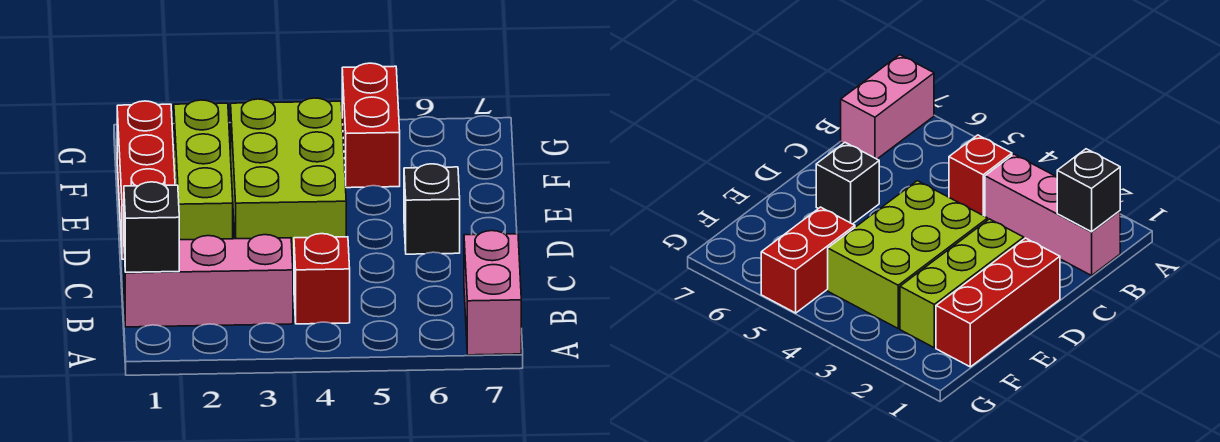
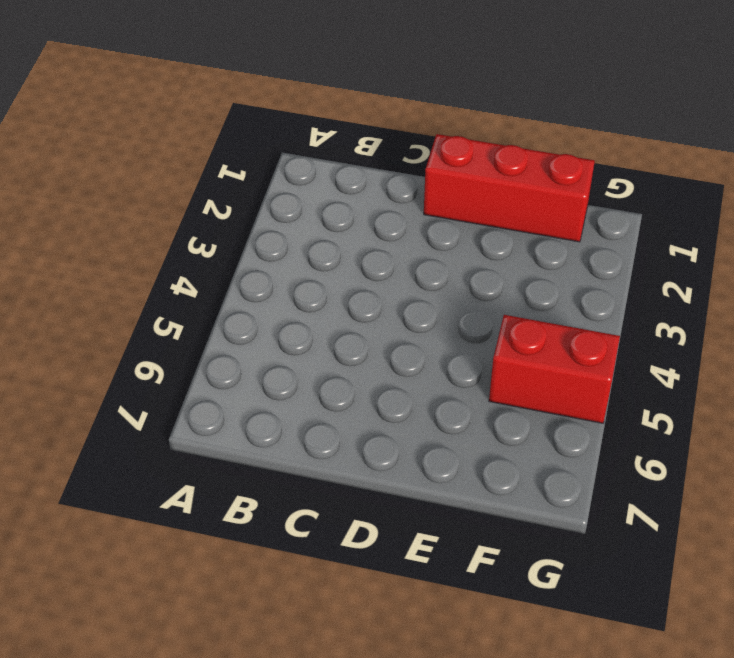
none -> pink brick A7:B7 level 1
none -> pink brick B1:B3 level 1

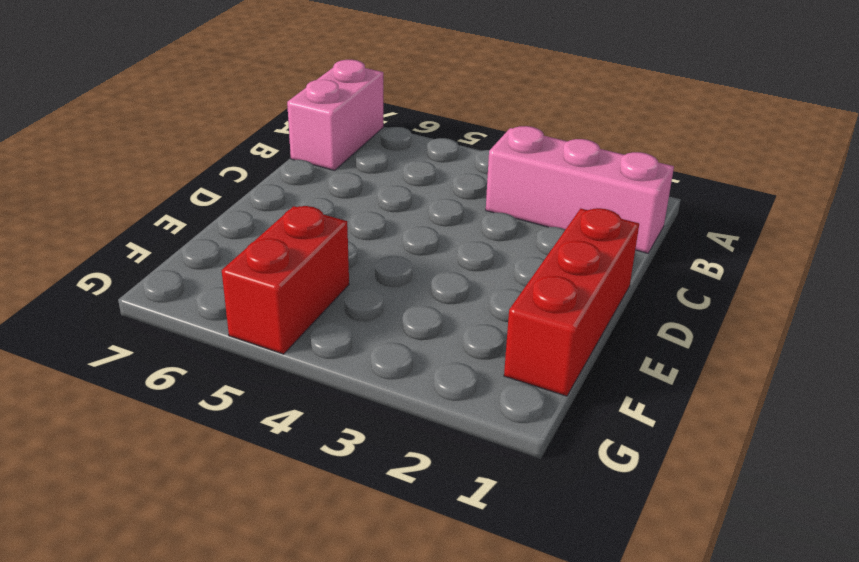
none -> red brick B4 level 1
none -> lime brick D2:F2 level 1

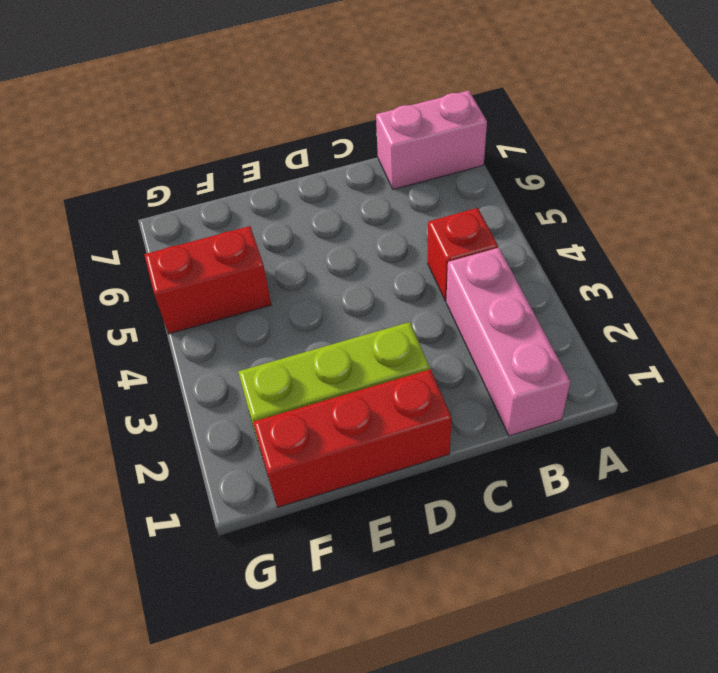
none -> lime brick D3:F4 level 1
none -> black brick D6 level 1

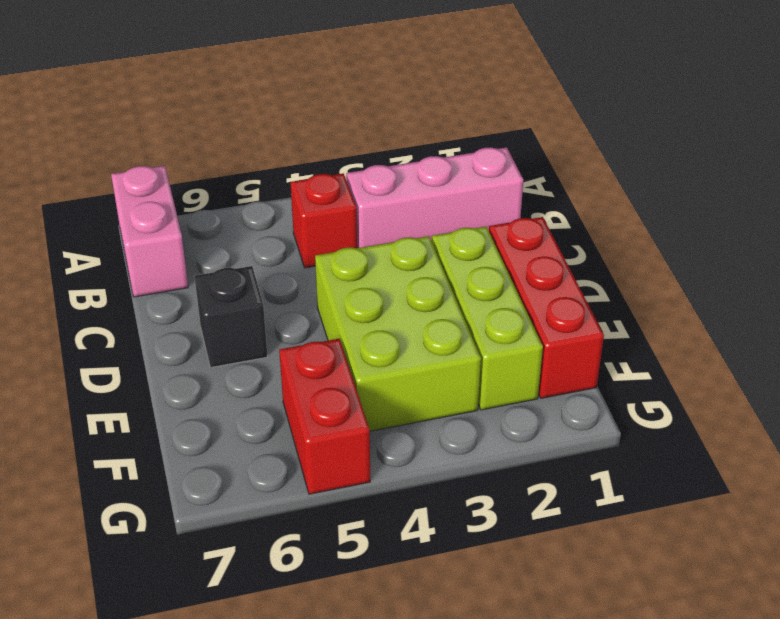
none -> black brick B1 level 2

